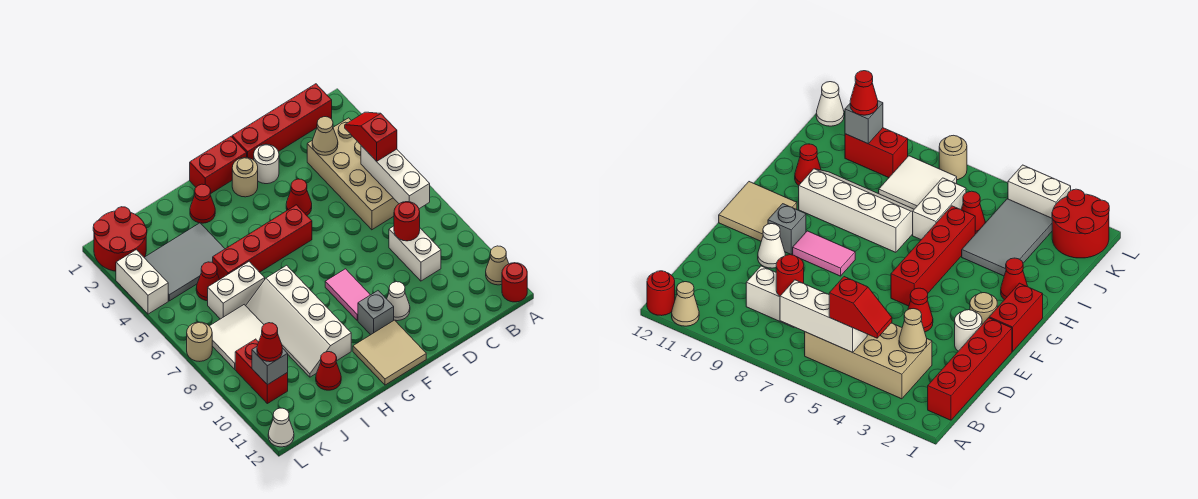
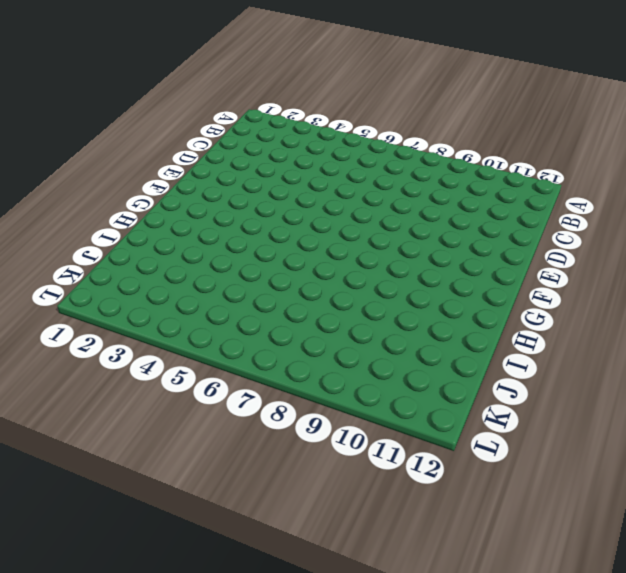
none -> tan cone A11 level 1
none -> red round brick A12 level 1
none -> red brick B1:E1 level 1
none -> tan brick B3:C6 level 1

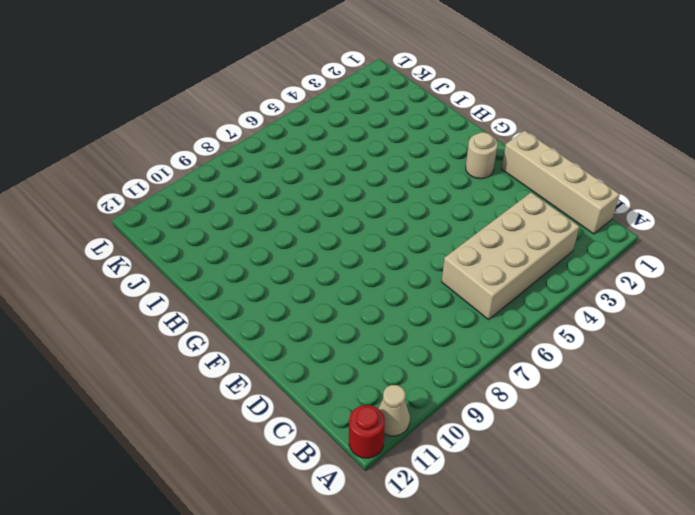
tan brick B1:E1 level 1 -> red brick B1:E1 level 1
none -> white brick C8:C9 level 1
none -> white round brick E2 level 1
none -> red cone E4 level 1
none -> white cone E10 level 1

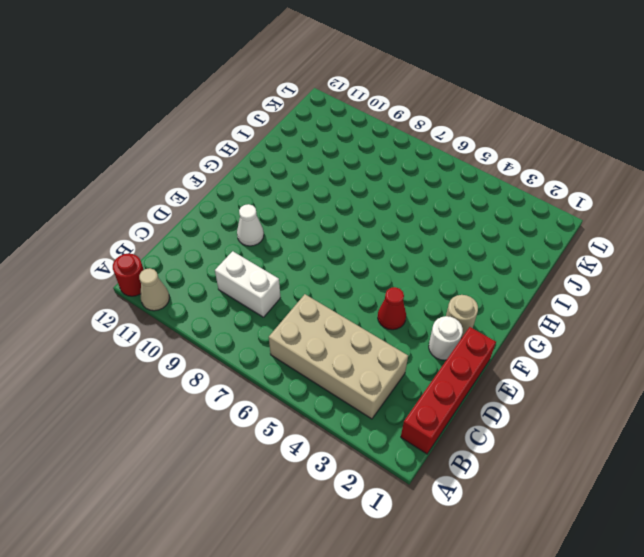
none -> red brick F1:G1 level 1
none -> red brick F5:I5 level 1
none -> pink tile F8:F9 level 1
none -> grey brick F10 level 1

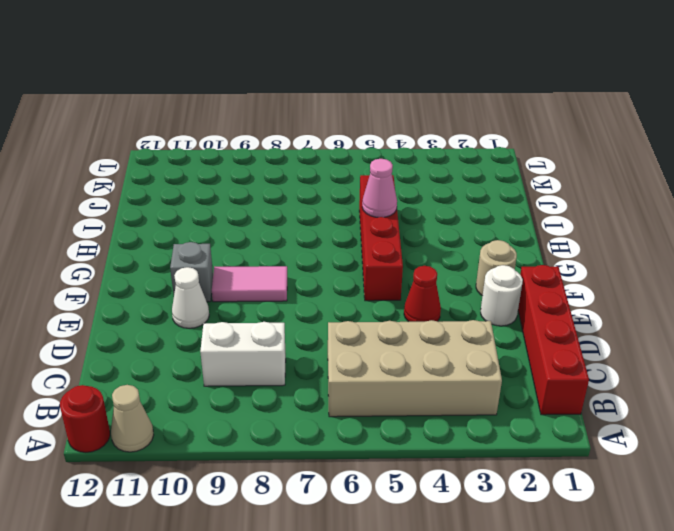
pink cone H5 level 2 -> none
none -> red brick F1:G1 level 1
none -> tan tile F11:G12 level 1
none -> red cone H2 level 1
none -> white slope H7:I10 level 1 top H

